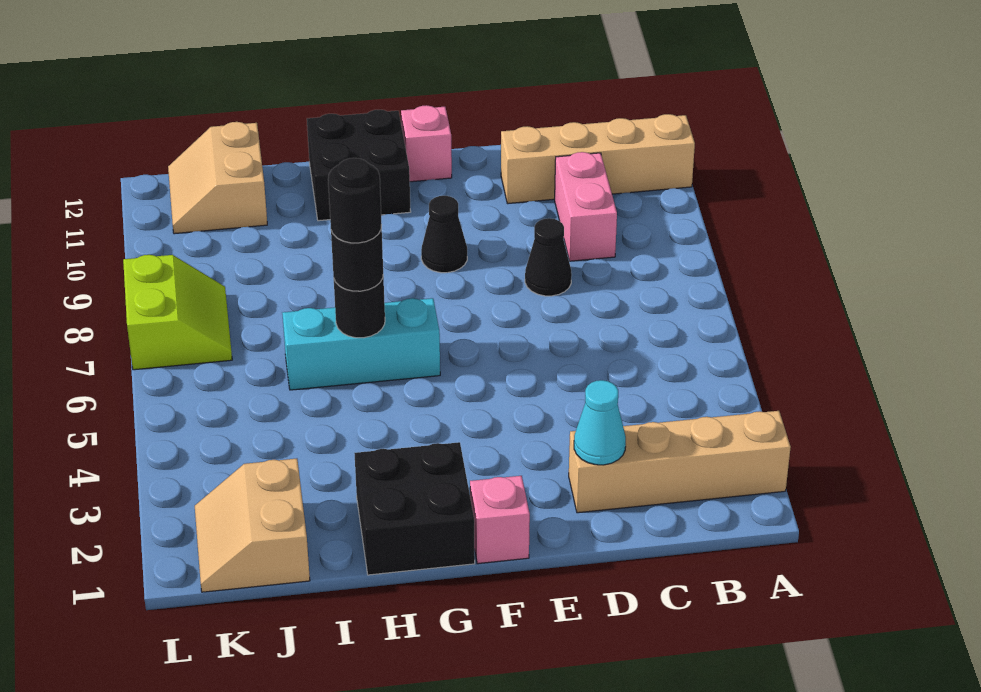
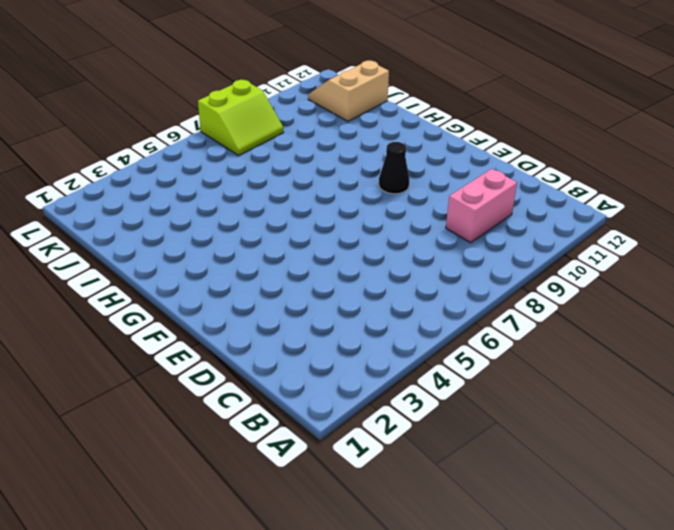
none -> tan brick A2:D2 level 1
none -> tan brick A11:D11 level 1
none -> black cone D8 level 1

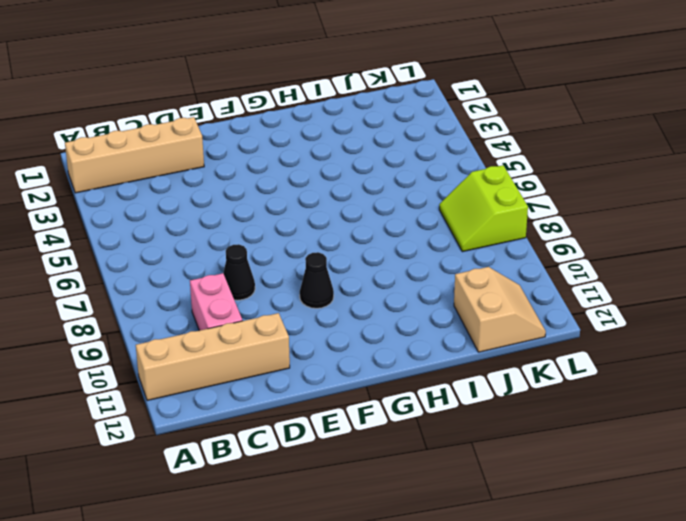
none -> pink brick F1 level 1
none -> pink brick F12 level 1
none -> black brick G1:H2 level 1

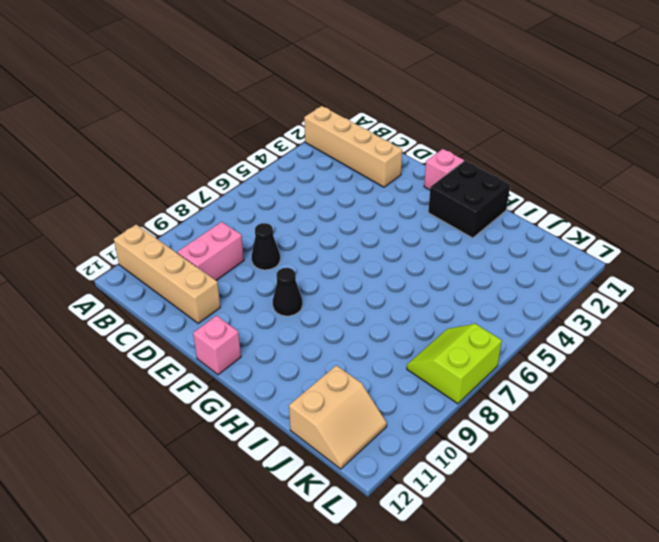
none -> cyan brick G6:I6 level 1
none -> black brick G11:H12 level 1
none -> tan slope J1:K2 level 1 top J

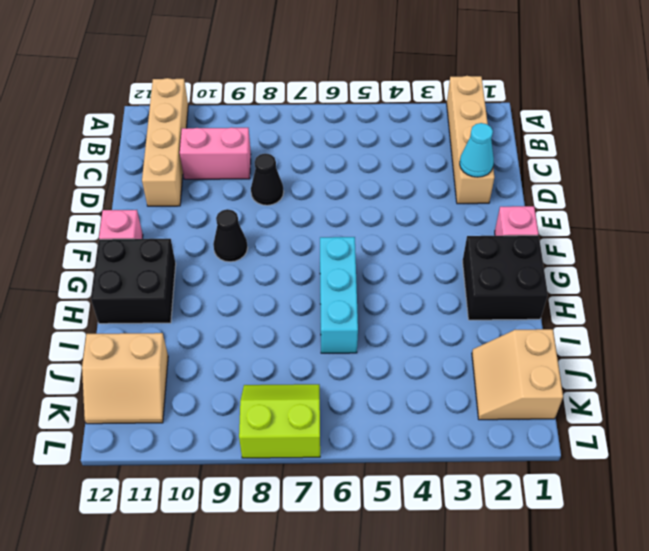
tan slope J1:K2 level 1 top 1 -> tan slope J1:K2 level 1 top J
none -> black round brick H6 level 2
none -> black round brick H6 level 3
none -> black round brick H6 level 4

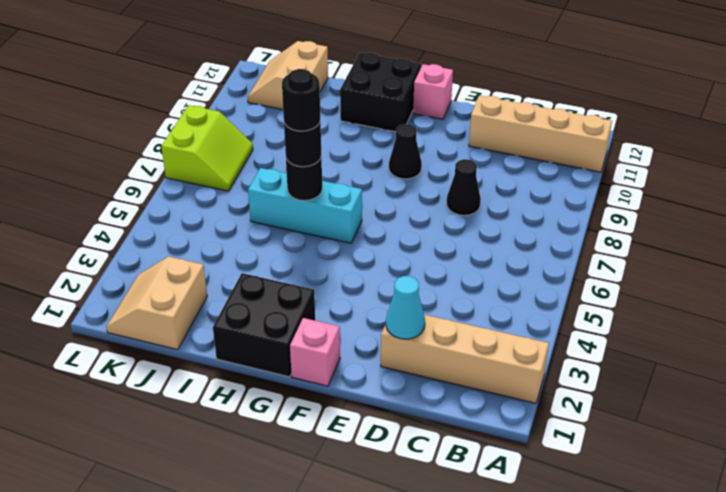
none -> pink brick C9:C10 level 1

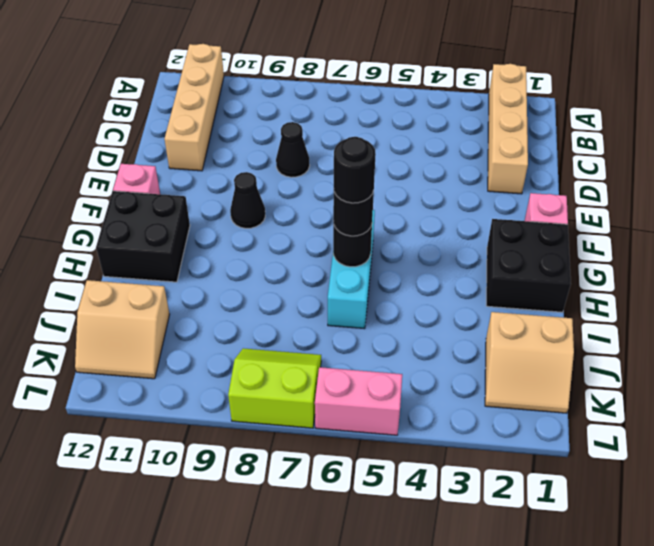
pink brick L5:L6 level 1 -> pink brick C9:C10 level 1
none -> cyan cone D2 level 2

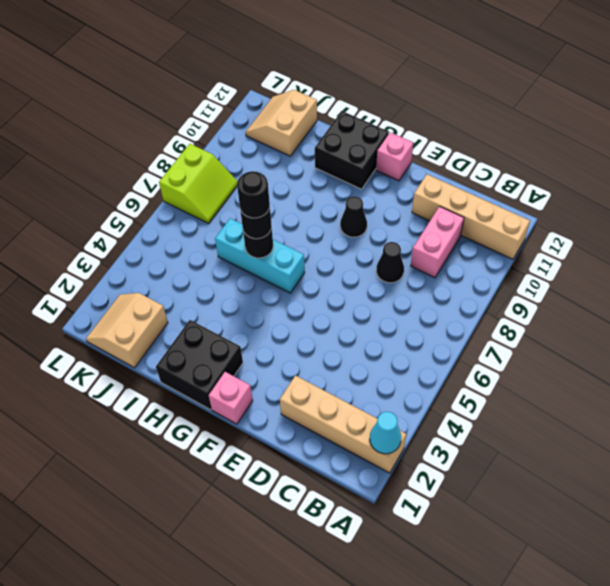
cyan cone A2 level 2 -> cyan cone D2 level 2

